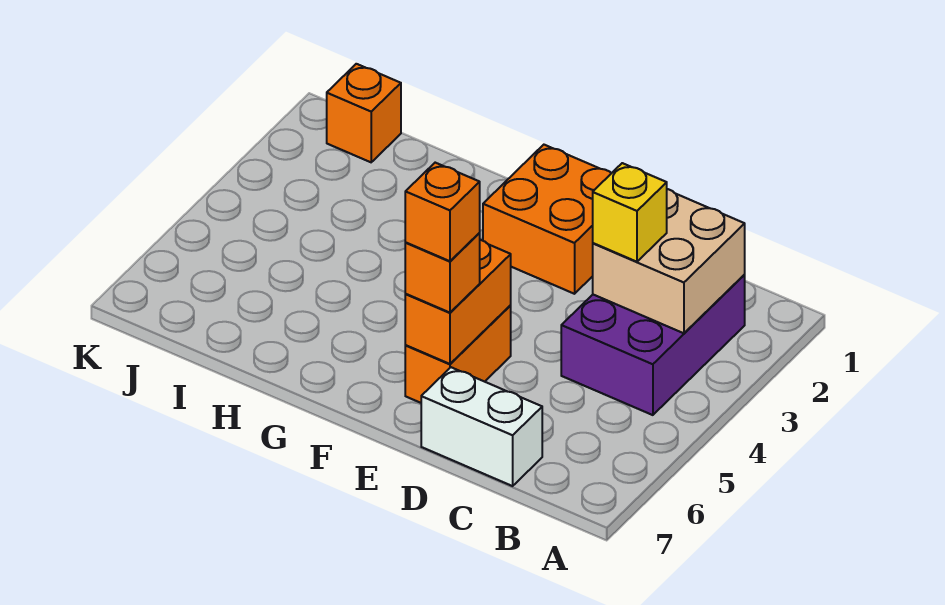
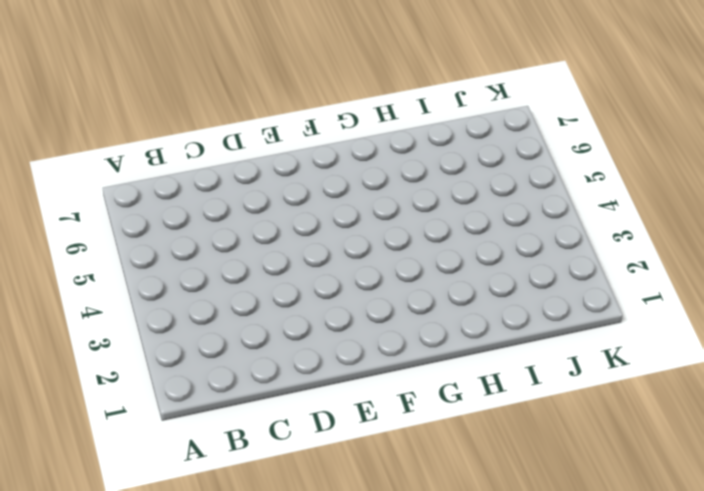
none -> purple brick B2:C4 level 1
none -> white brick C7:D7 level 1

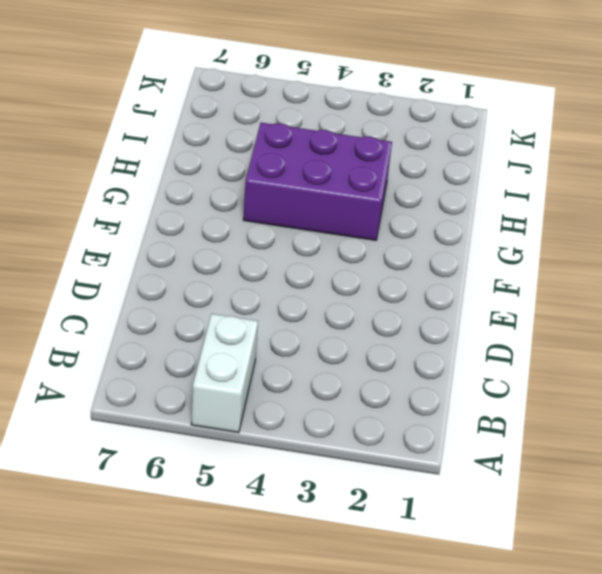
white brick A5:B5 level 1 -> white brick C7:D7 level 1
purple brick G3:H5 level 1 -> purple brick B2:C4 level 1
none -> orange brick E1:F2 level 1
none -> orange brick E5:E6 level 1

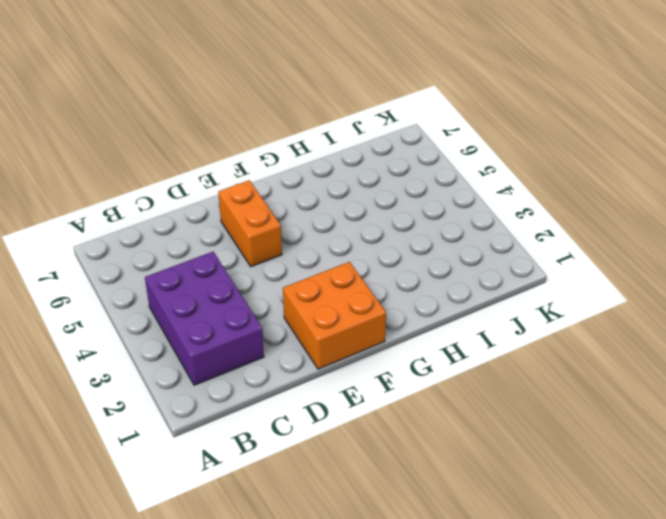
none -> white brick C7:D7 level 1
none -> orange brick J1 level 1

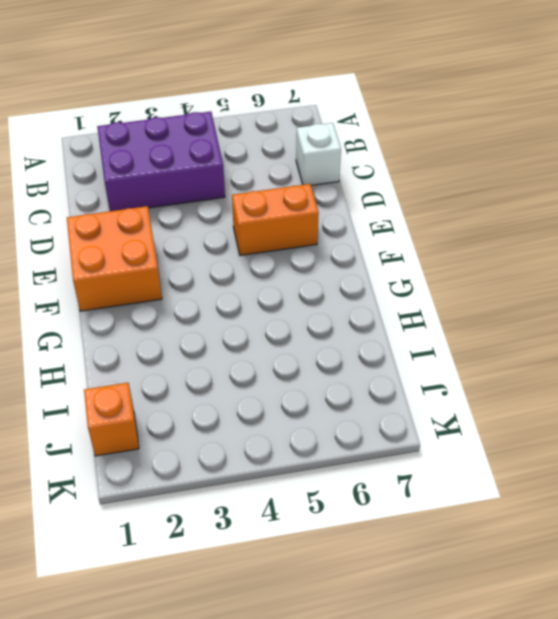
white brick C7 level 1 -> white brick C7:D7 level 1
none -> tan brick B2:C3 level 2
none -> orange brick E5:E6 level 2

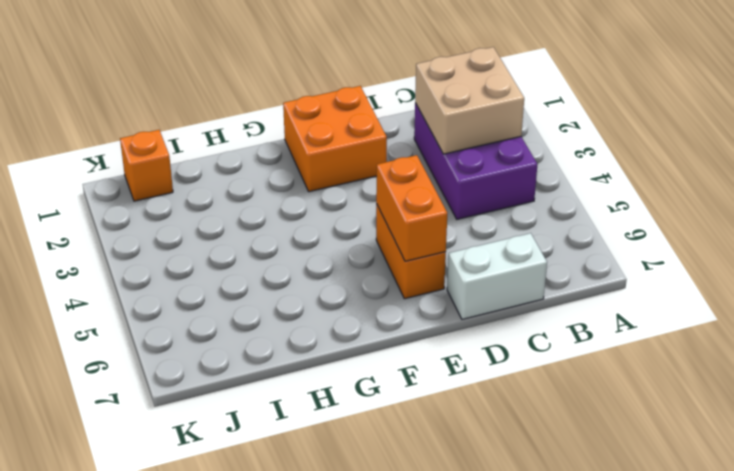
none -> yellow brick C3 level 3
none -> orange brick E6 level 3

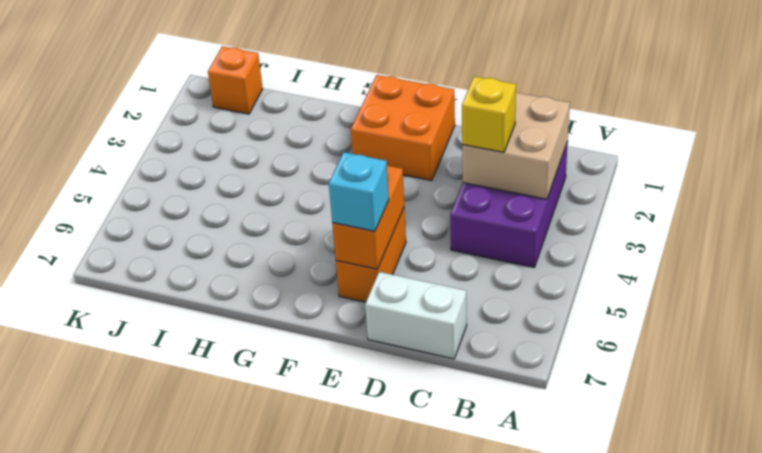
cyan brick E6 level 3 -> orange brick E6 level 3
none -> orange brick E6 level 4

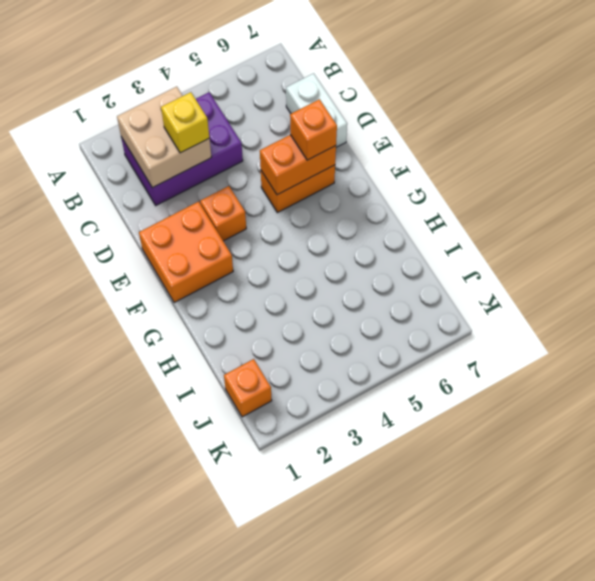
orange brick E3 level 1 -> orange brick E6 level 4

